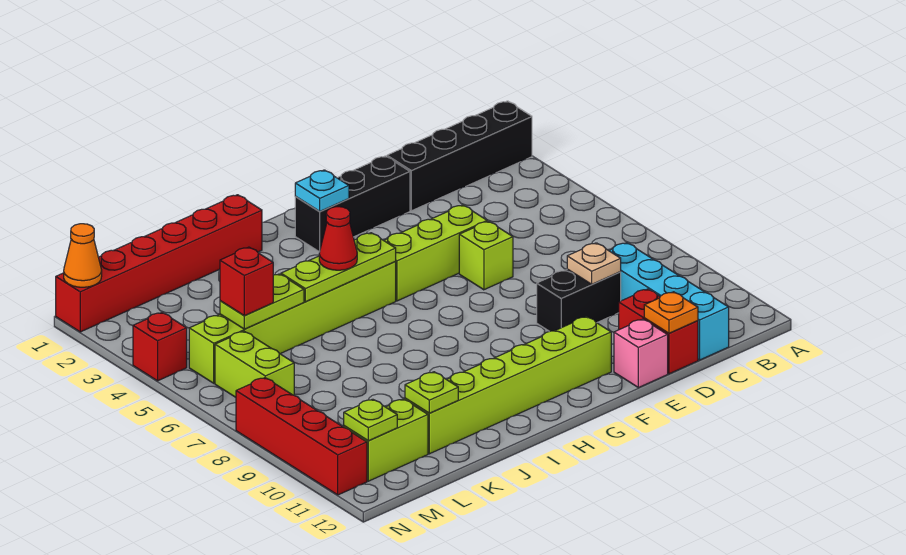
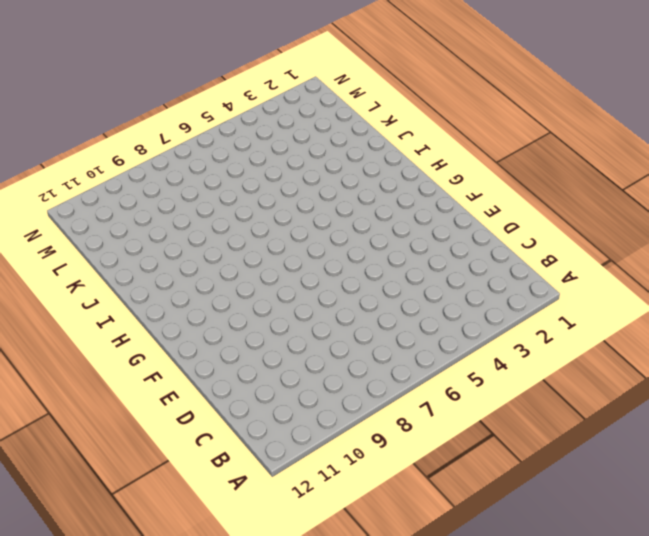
none -> black brick A2:D2 level 1
none -> cyan brick C9:C12 level 1
none -> black brick D9:E9 level 1

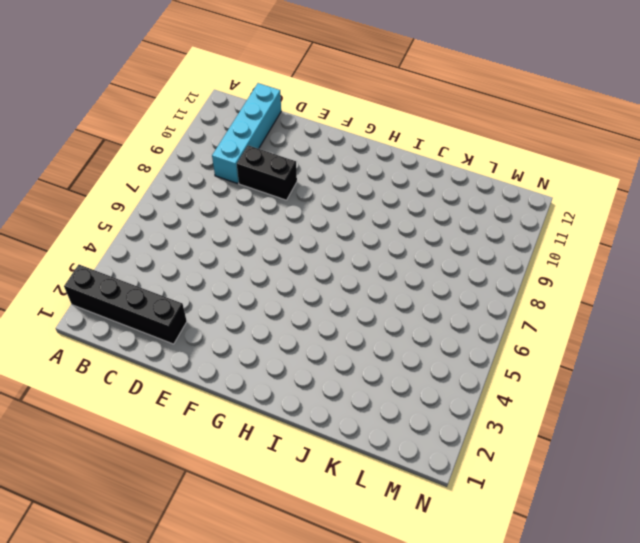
none -> red brick D11:D12 level 1
none -> black brick E2:G2 level 1
none -> lime brick E5:G5 level 1

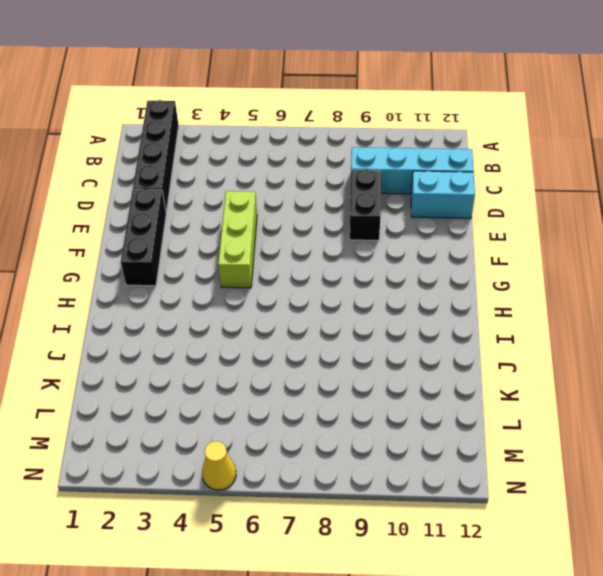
cyan brick D11:D12 level 1 -> red brick D11:D12 level 1
yellow cone N5 level 1 -> none
none -> lime brick E6 level 1
none -> pink brick E12 level 1
none -> lime brick F11:K11 level 1

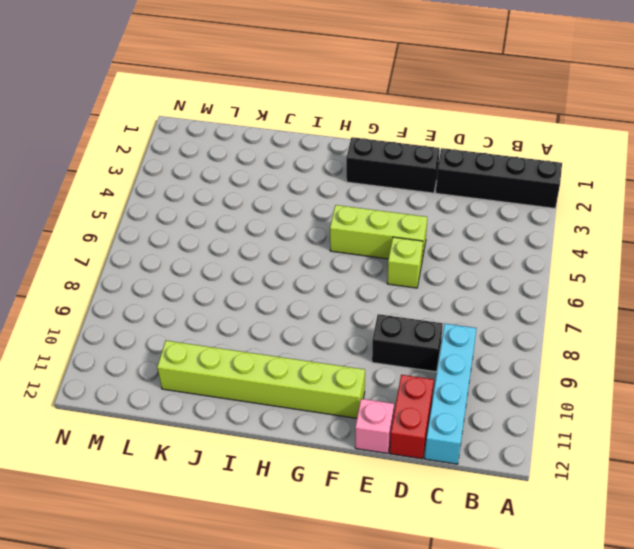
none -> lime brick H5:M5 level 1
none -> red brick I1:N1 level 1
none -> lime brick L11:M11 level 1

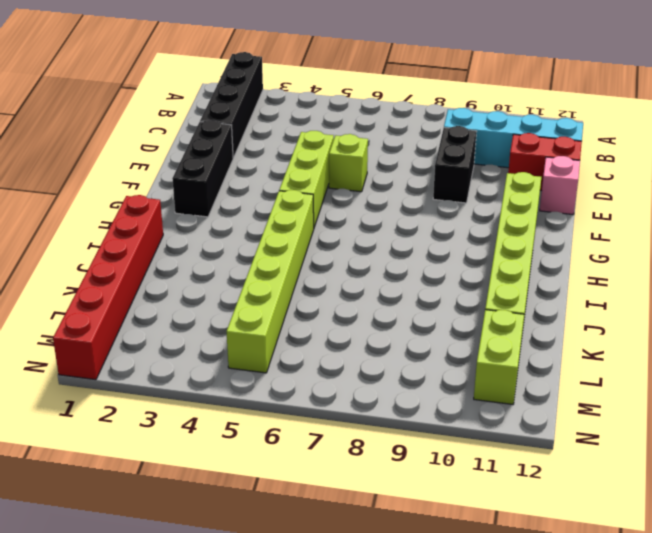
none -> lime brick M6:M7 level 1
none -> red brick N4 level 1
none -> red brick N8:N11 level 1

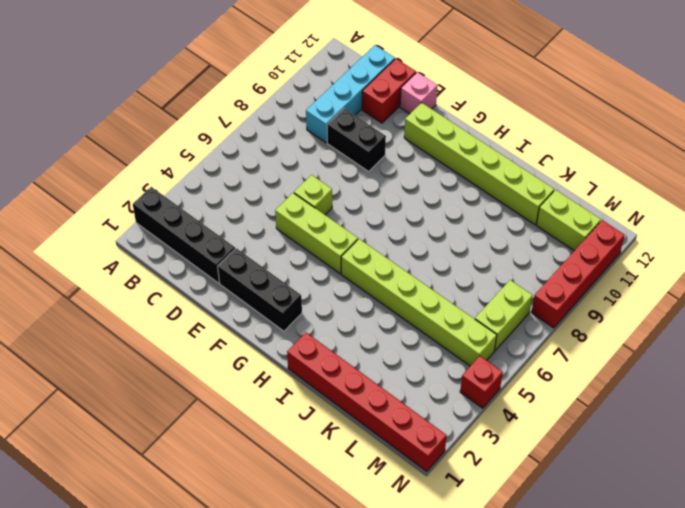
none -> tan plate D9 level 2
none -> orange plate D12 level 2
none -> cyan plate G2 level 2

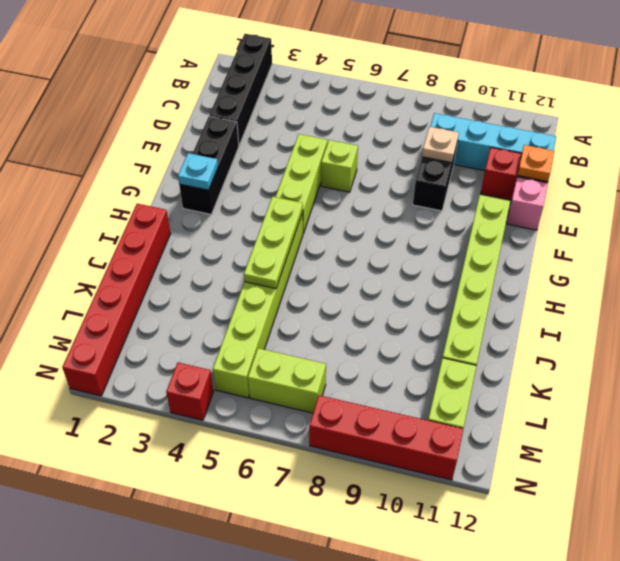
none -> lime plate K5:L5 level 2
none -> lime plate K11 level 2
none -> lime plate M11 level 2

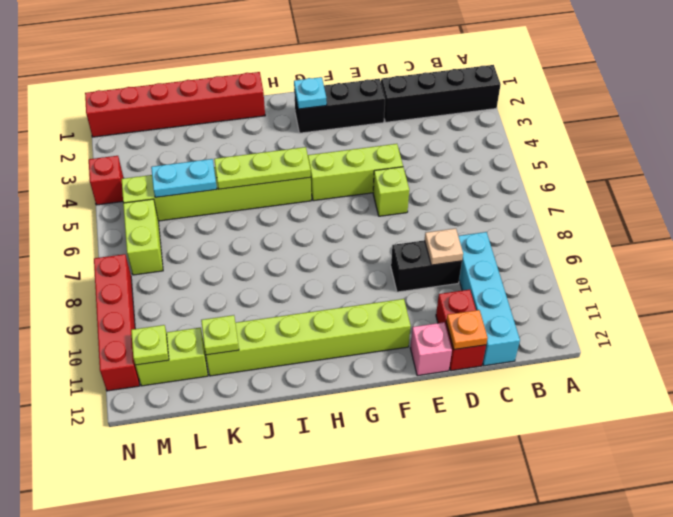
cyan plate K5:L5 level 2 -> lime plate K5:L5 level 2
none -> orange cone N1 level 2
none -> red cone I5 level 3
none -> red brick L5 level 3

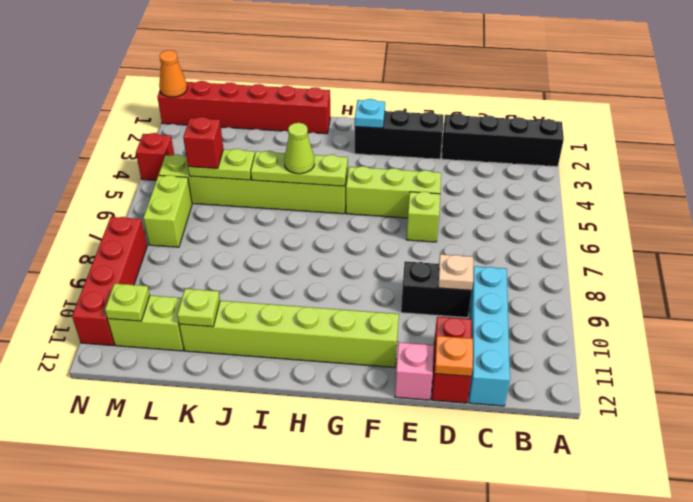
lime cone I5 level 3 -> red cone I5 level 3

